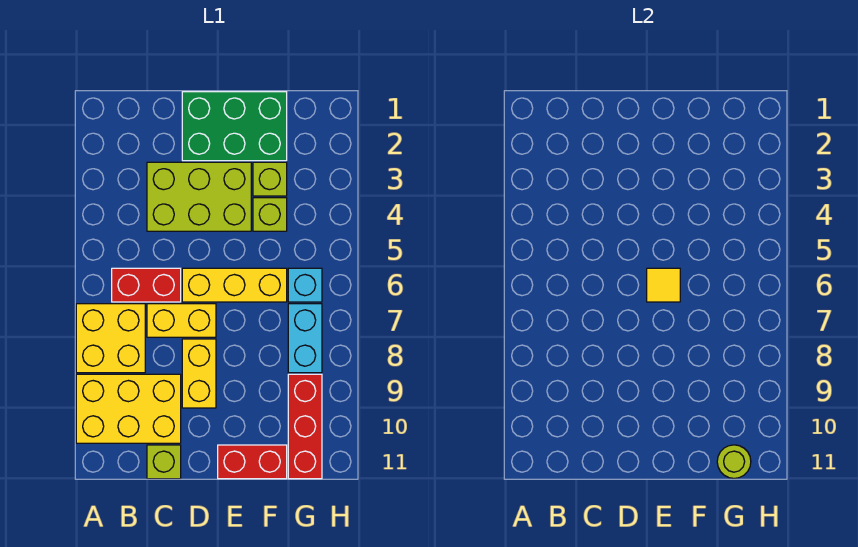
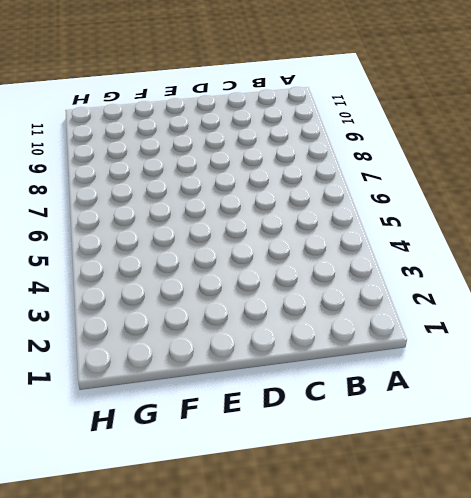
none -> yellow brick A7:B8 level 1
none -> yellow brick A9:C10 level 1
none -> red brick B6:C6 level 1

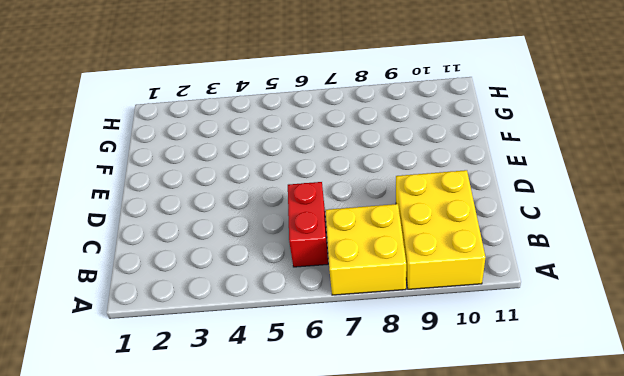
none -> lime brick C3:E4 level 1
none -> yellow brick C7:D7 level 1
none -> lime brick C11 level 1

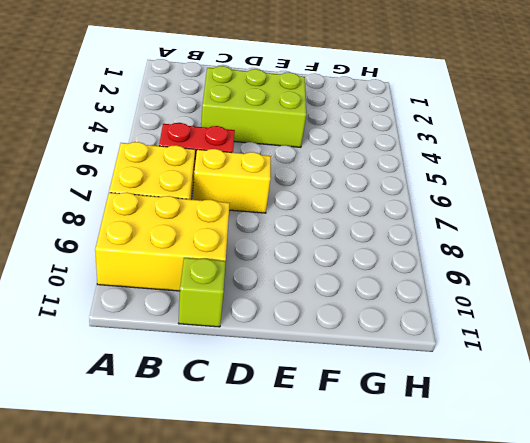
none -> green brick D1:F2 level 1
none -> yellow brick D6:F6 level 1
none -> yellow brick D8:D9 level 1

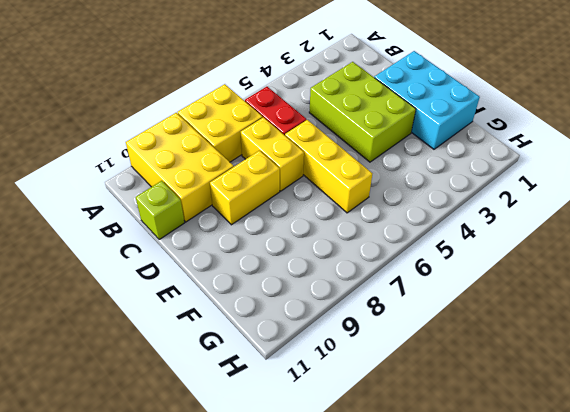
cyan brick D1:F2 level 1 -> green brick D1:F2 level 1
none -> red brick E11:F11 level 1
none -> lime brick F3 level 1
none -> lime brick F4 level 1

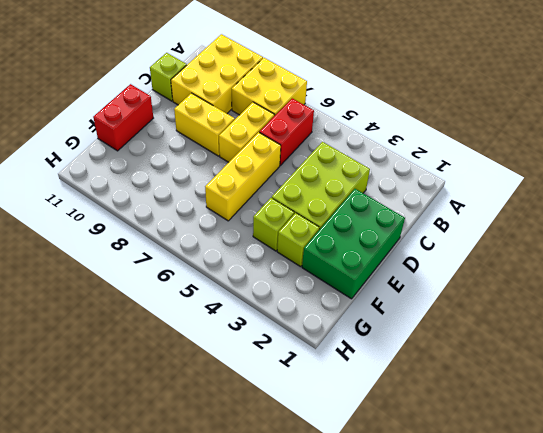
none -> cyan brick G6 level 1
none -> cyan brick G7:G8 level 1
none -> red brick G9:G11 level 1

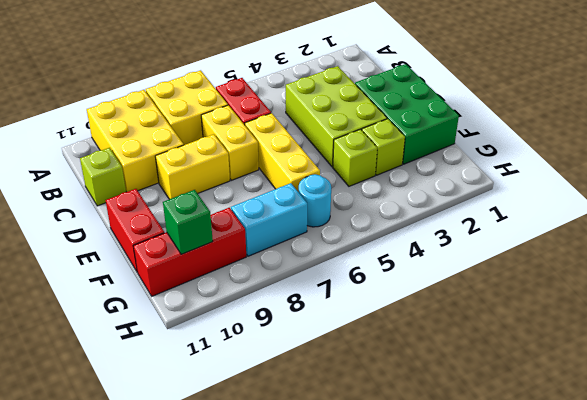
cyan round brick G6 level 1 -> cyan brick G6 level 1
green brick G10 level 2 -> none
none -> yellow tile E6 level 2
none -> lime round brick G11 level 2

